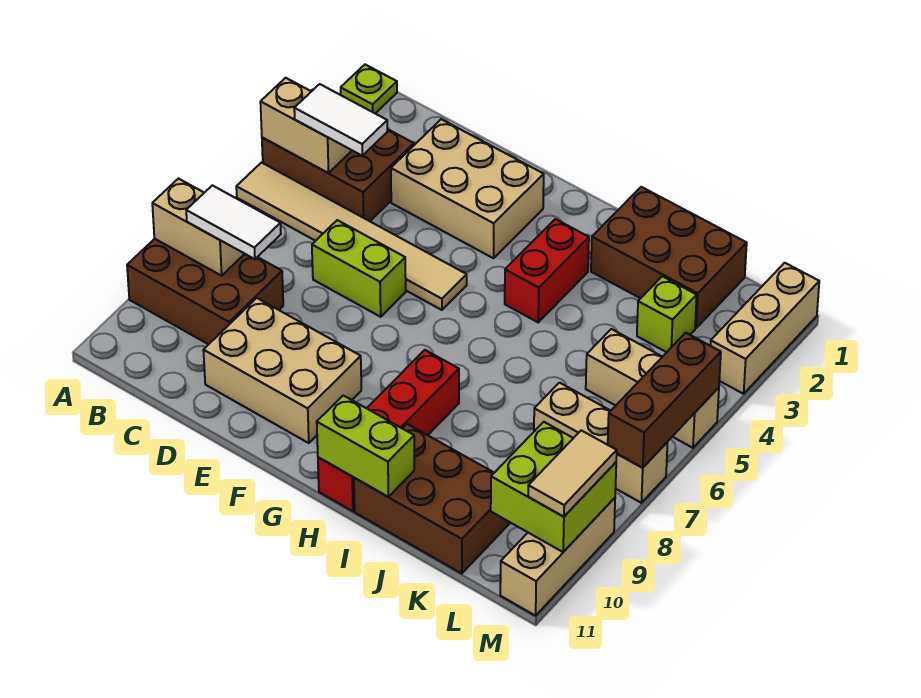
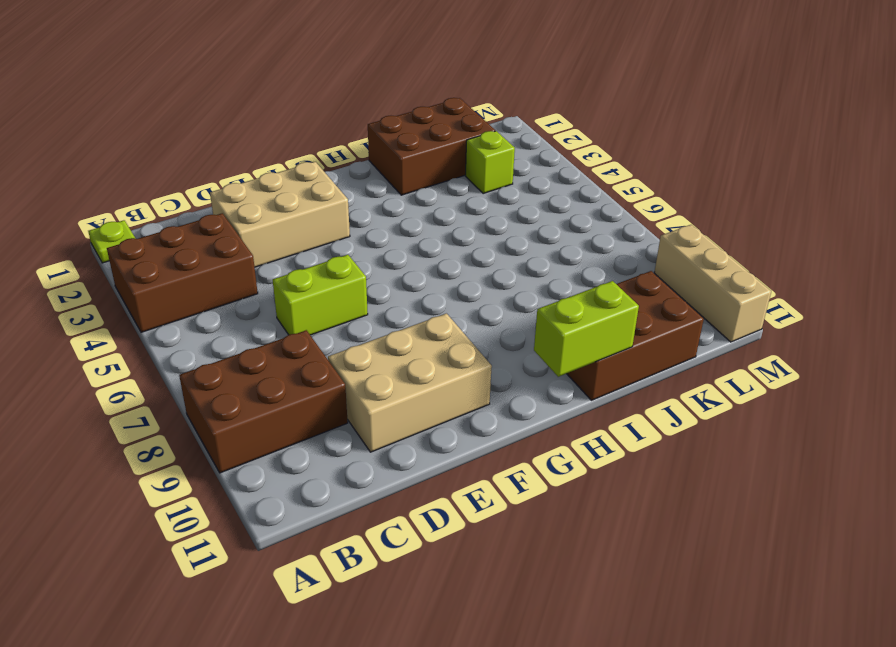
none -> tan tile A5:F5 level 1
none -> red brick H3:H4 level 1
none -> red brick H8:H11 level 1

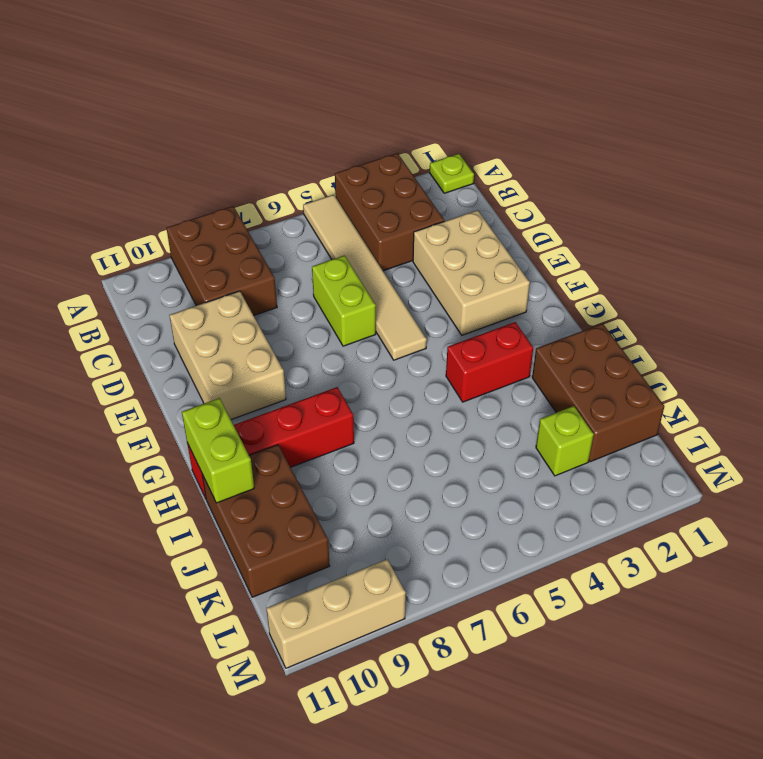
none -> tan brick K5:M5 level 1
none -> tan brick K7:M7 level 1
none -> tan brick M1:M3 level 1

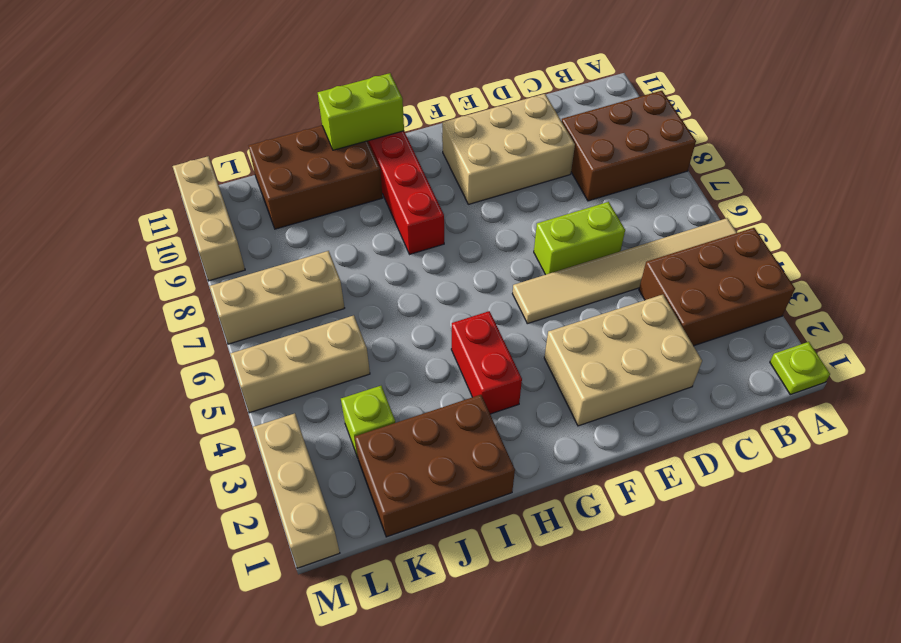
none -> tan brick A4:B4 level 2
none -> tan brick A8:B8 level 2
none -> lime brick L9:M10 level 2

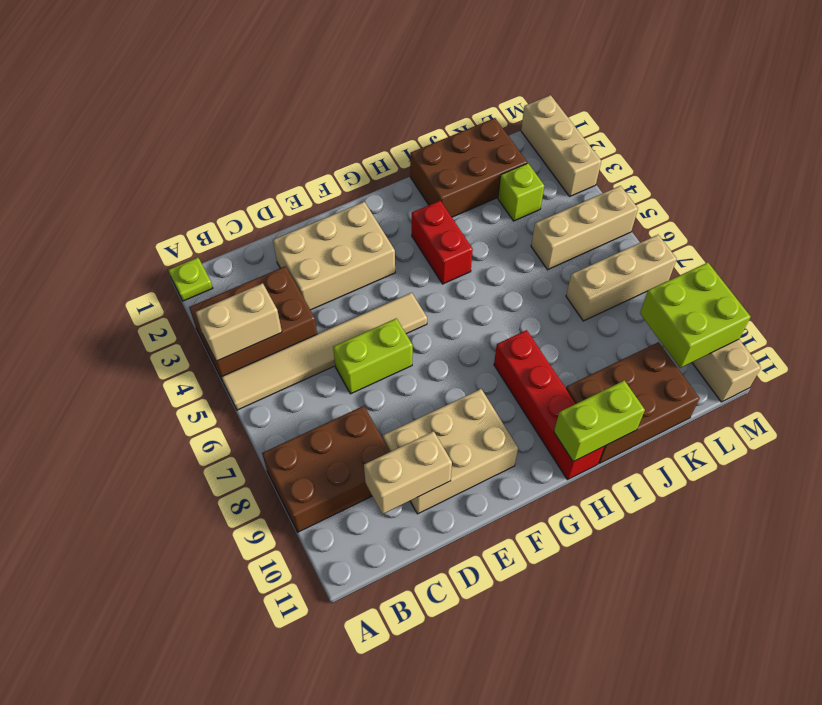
tan brick C10:D10 level 2 -> tan brick A8:B8 level 2
none -> brown brick M5:M7 level 2
none -> white tile B4:C4 level 3
none -> white tile B8:C8 level 3

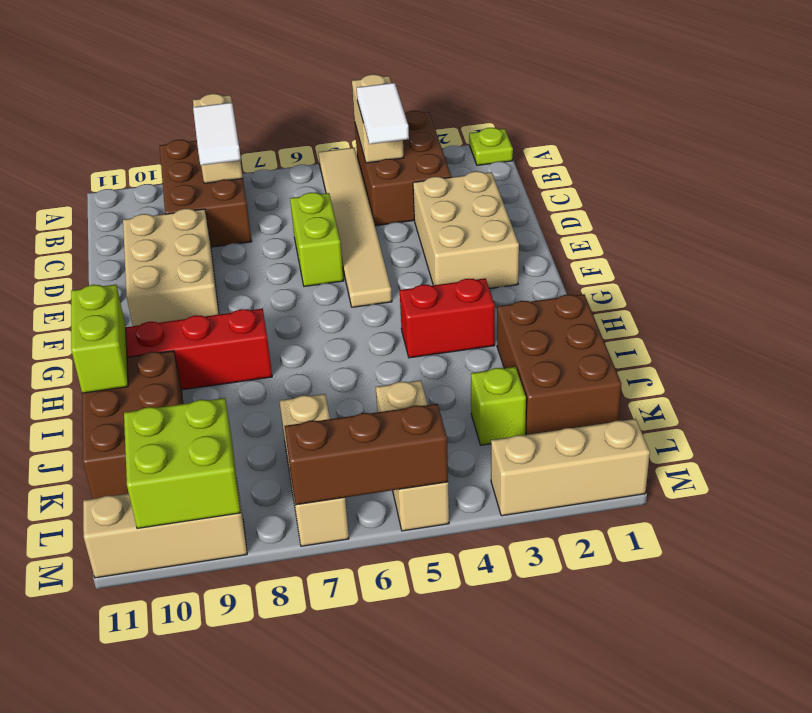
none -> tan tile M9:M10 level 3

